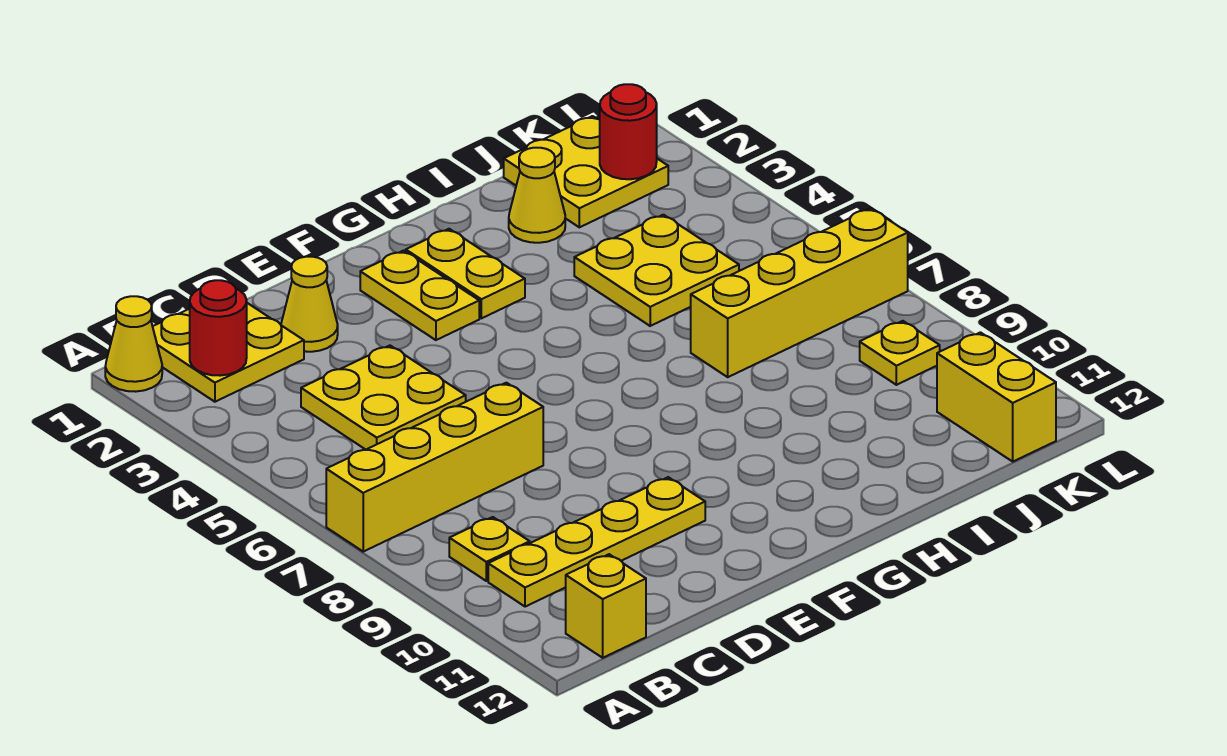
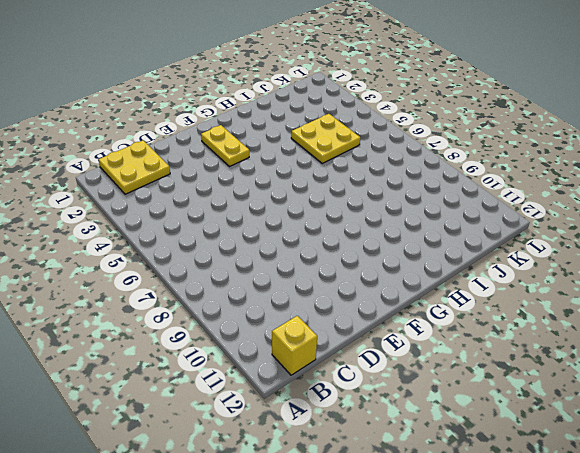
none -> yellow cone A1 level 1
none -> yellow brick A7:D7 level 1
none -> yellow plate B9 level 1

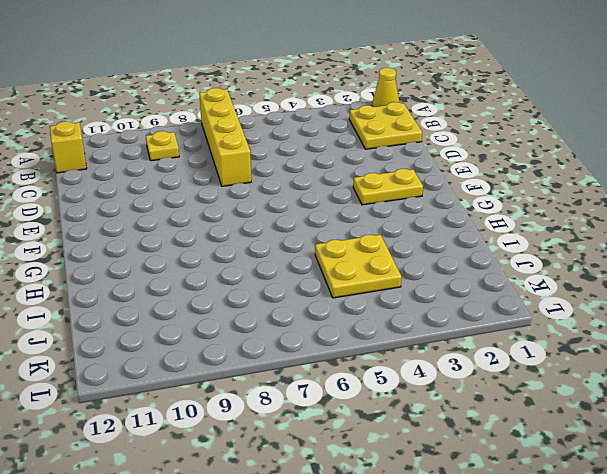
none -> yellow plate B10:E10 level 1
none -> yellow plate C4:D5 level 1
none -> yellow cone D2 level 1

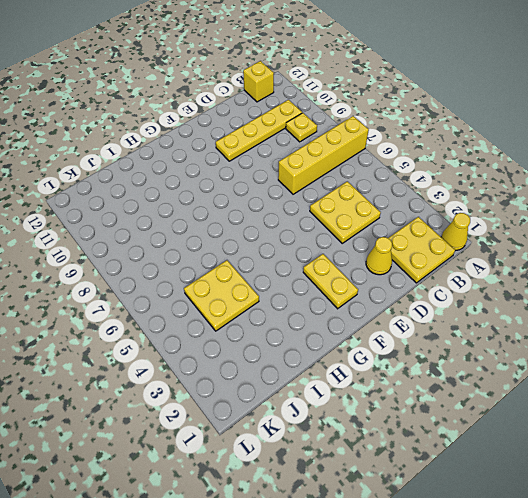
none -> yellow plate G2:G3 level 1
none -> yellow cone I2 level 1
none -> yellow brick I7:L7 level 1

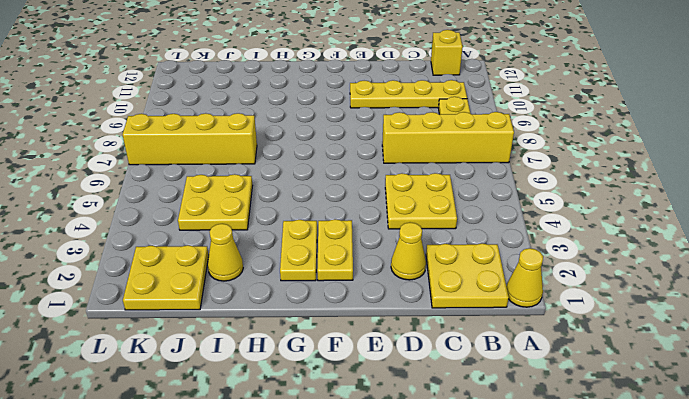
none -> yellow plate K9 level 1
none -> yellow brick K11:K12 level 1
none -> red round brick B2 level 2

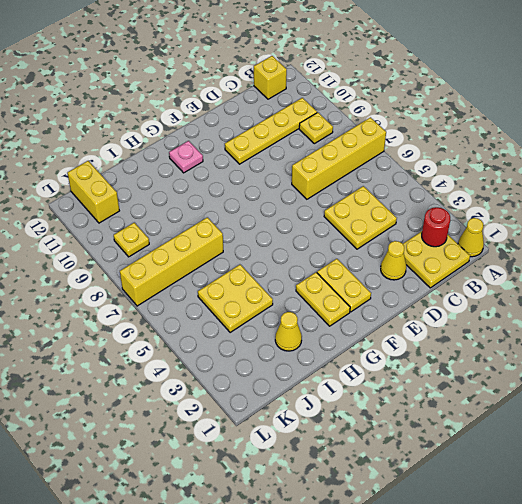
pink plate G11 level 1 -> none
none -> yellow plate J1:K2 level 1
none -> red round brick K2 level 2

